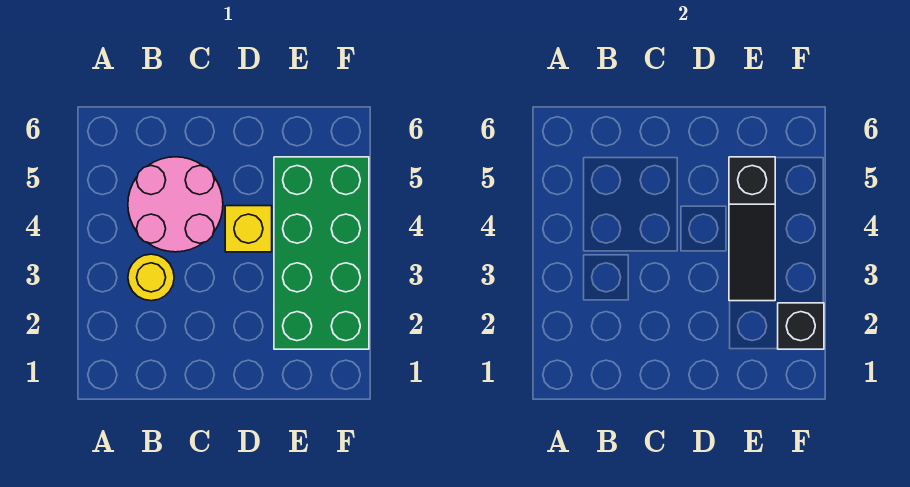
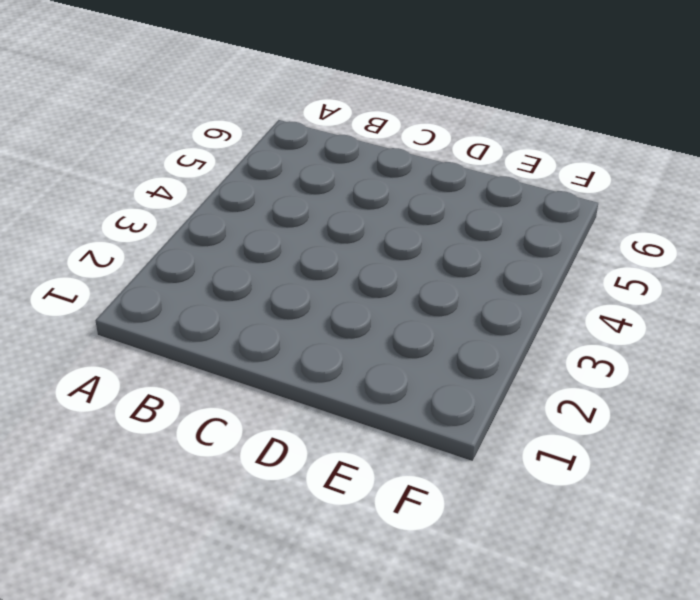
none -> yellow round brick B3 level 1
none -> pink round brick B4:C5 level 1

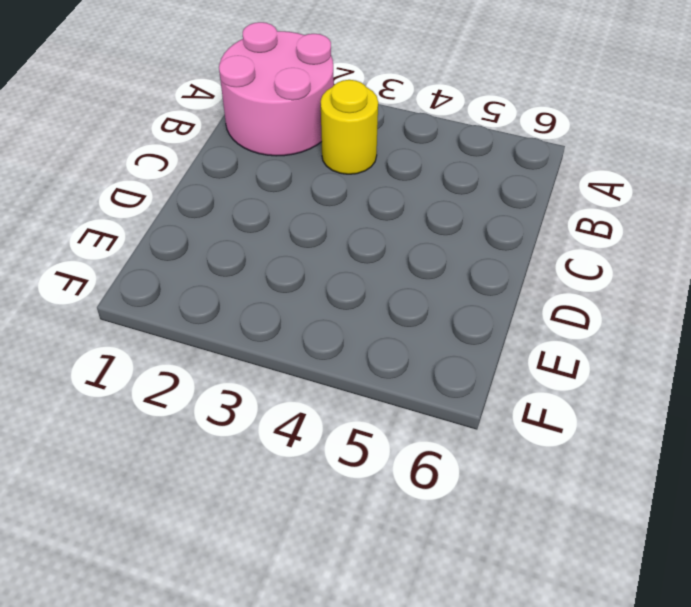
pink round brick A1:B2 level 1 -> pink round brick B4:C5 level 1
none -> yellow brick D4 level 1
none -> green brick E2:F5 level 1

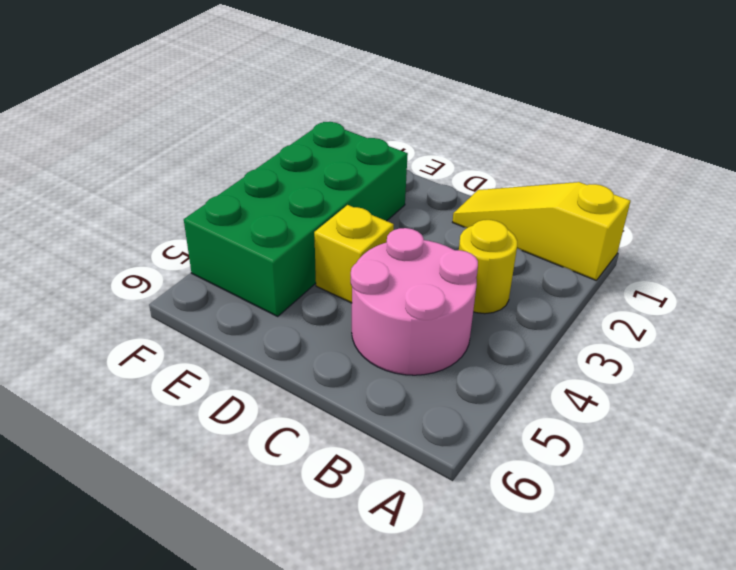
yellow slope A1:C1 level 1 top A -> none
none -> black slope E3:E5 level 2 top 5
none -> black brick F2 level 2

